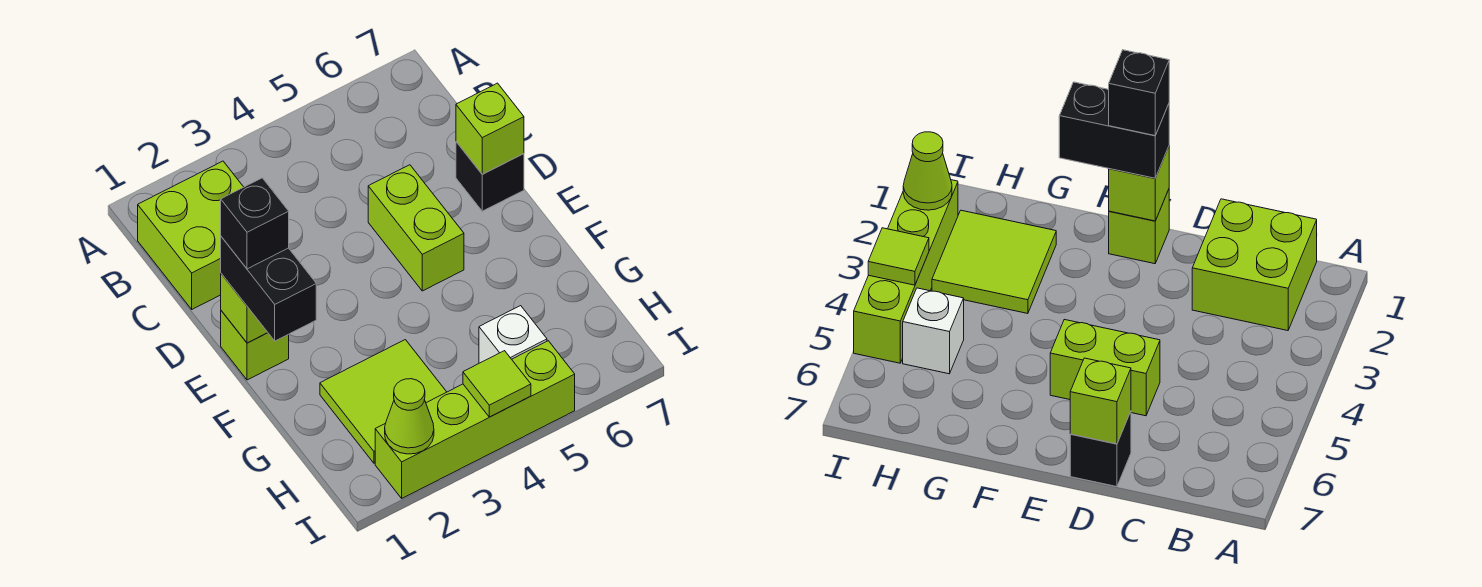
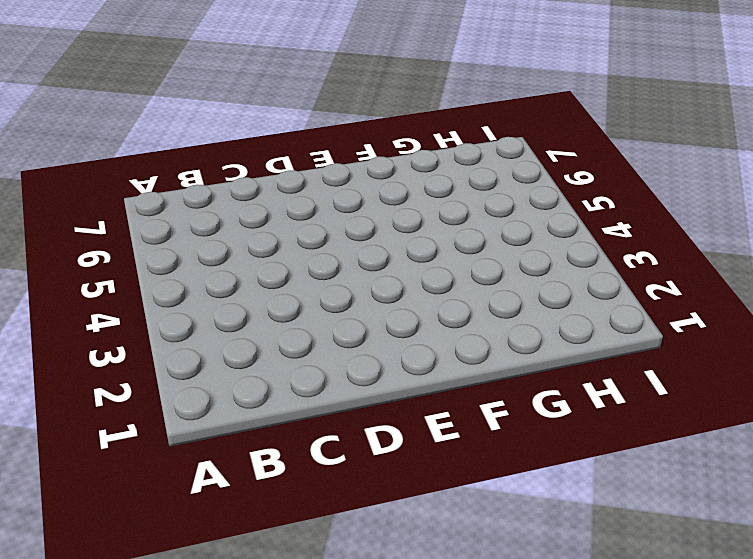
none -> lime brick B1:C2 level 1
none -> lime brick D5:E5 level 1
none -> black brick D7 level 1

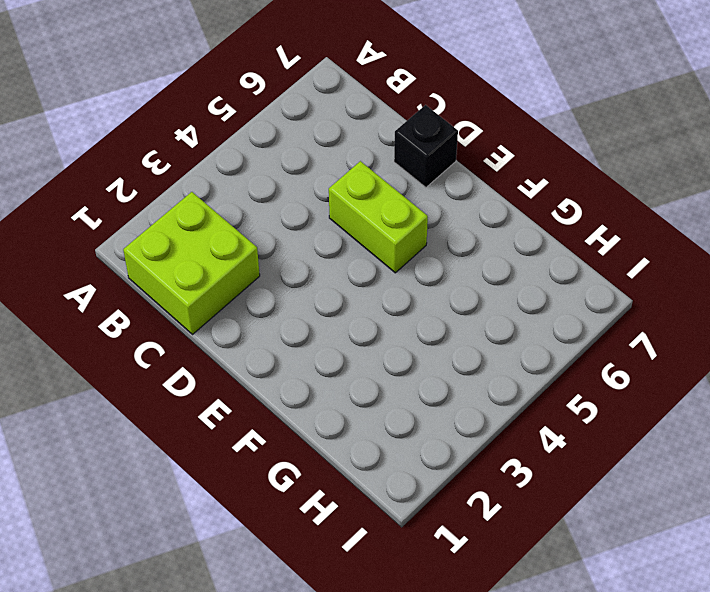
none -> lime brick E1 level 1
none -> lime tile G2:H3 level 1
none -> white brick H5 level 1

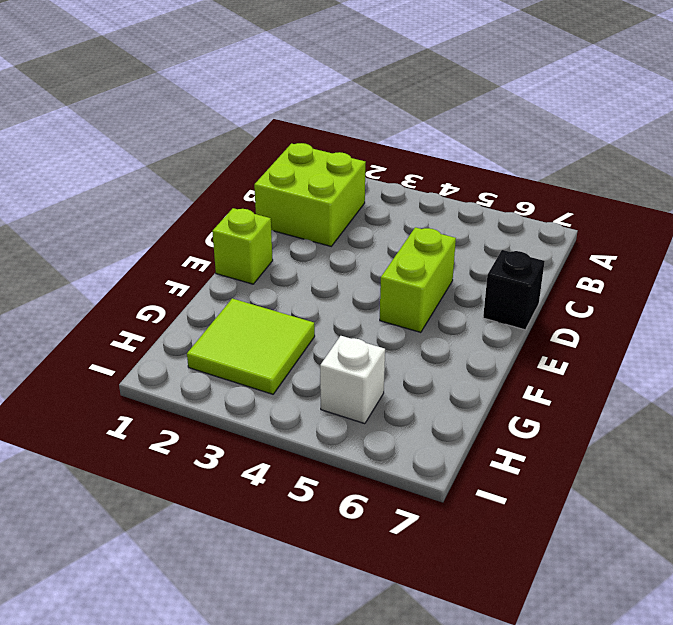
none -> lime brick I2:I5 level 1
none -> lime brick D7 level 2
none -> lime brick E1 level 2

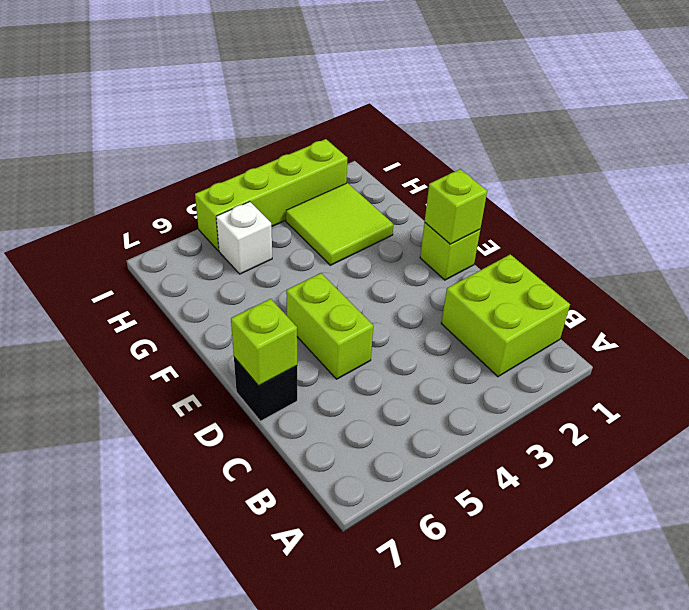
none -> lime cone I2 level 2
none -> lime tile I4 level 2
none -> black brick E1:F1 level 3

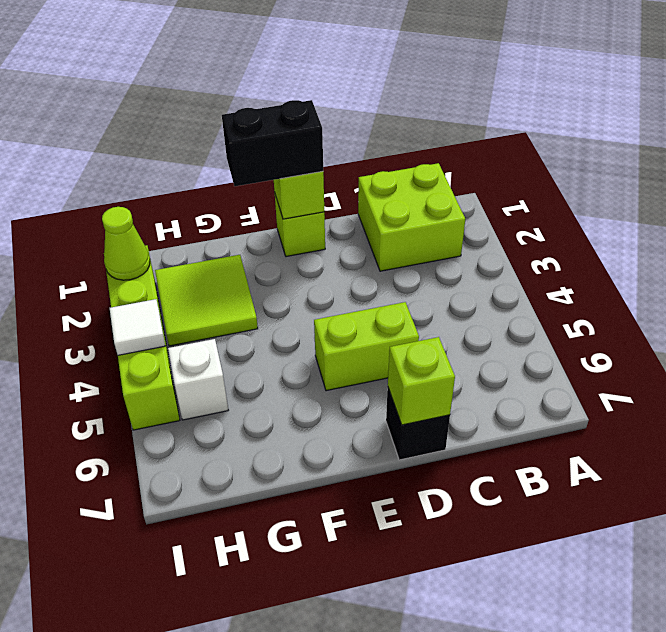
white tile I4 level 2 -> lime tile I4 level 2
none -> black brick E1 level 4

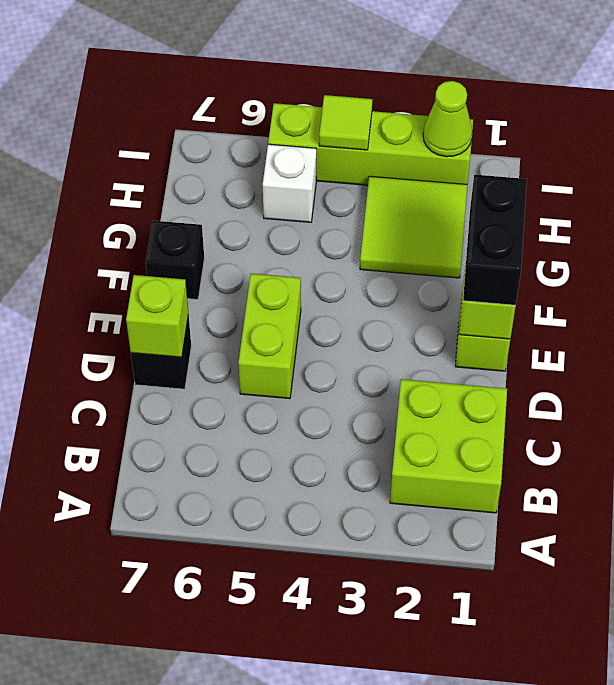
black brick F7 level 1 -> black brick E1 level 4

